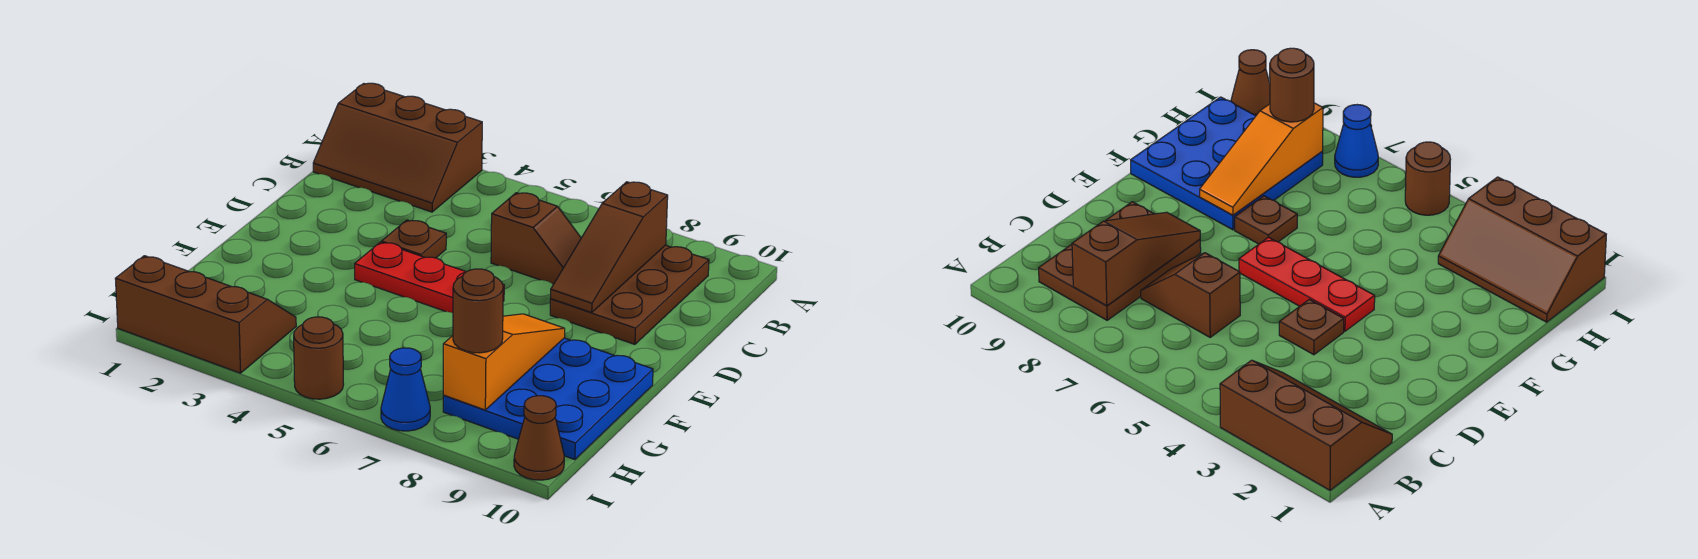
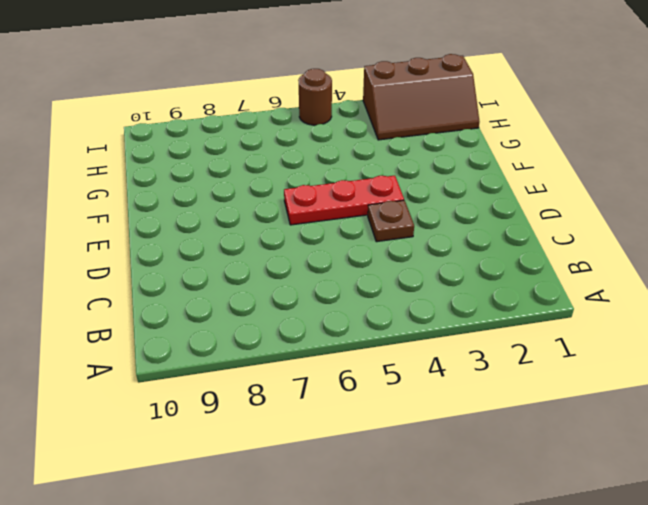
none -> brown slope A1:B3 level 1 top A
none -> brown plate B8:D9 level 1
none -> brown slope C6:C7 level 1 top 6

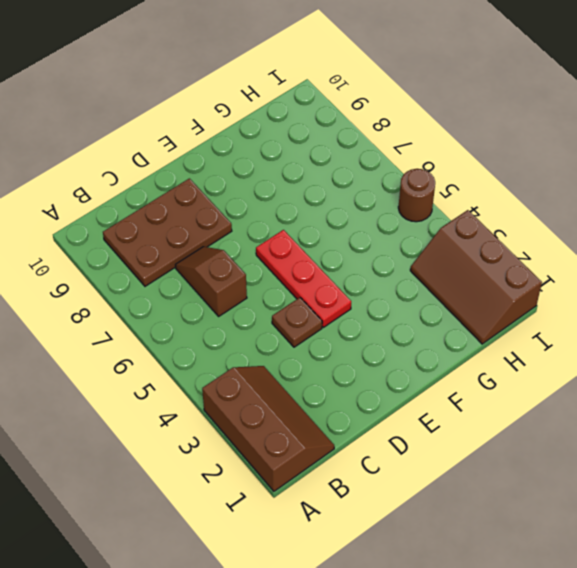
none -> brown plate F7 level 1
none -> blue plate F8:H10 level 1
none -> blue cone I7 level 1

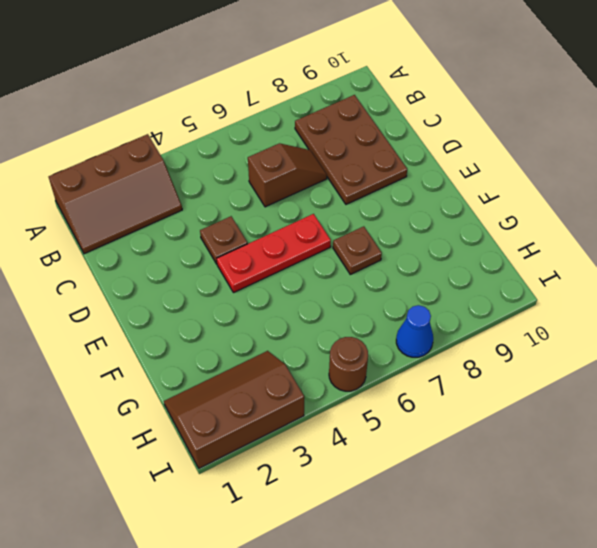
none -> blue plate F8:H10 level 1
none -> brown cone I10 level 1
none -> brown slope B8:D8 level 2 top B

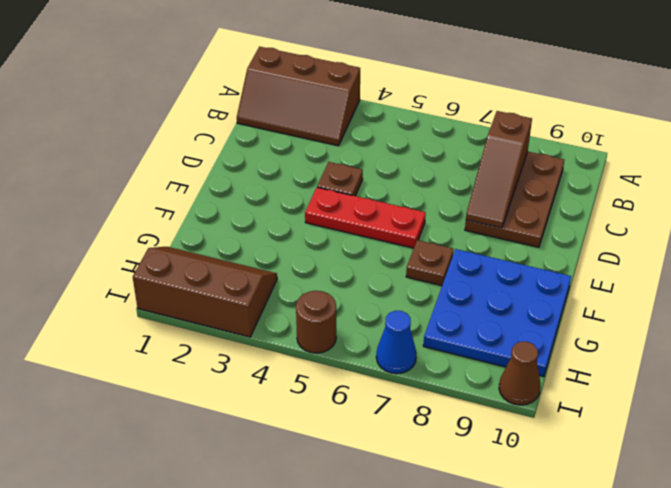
none -> brown slope C6:C7 level 1 top 6
none -> orange slope F8:H8 level 2 top H
none -> brown round brick H8 level 3

